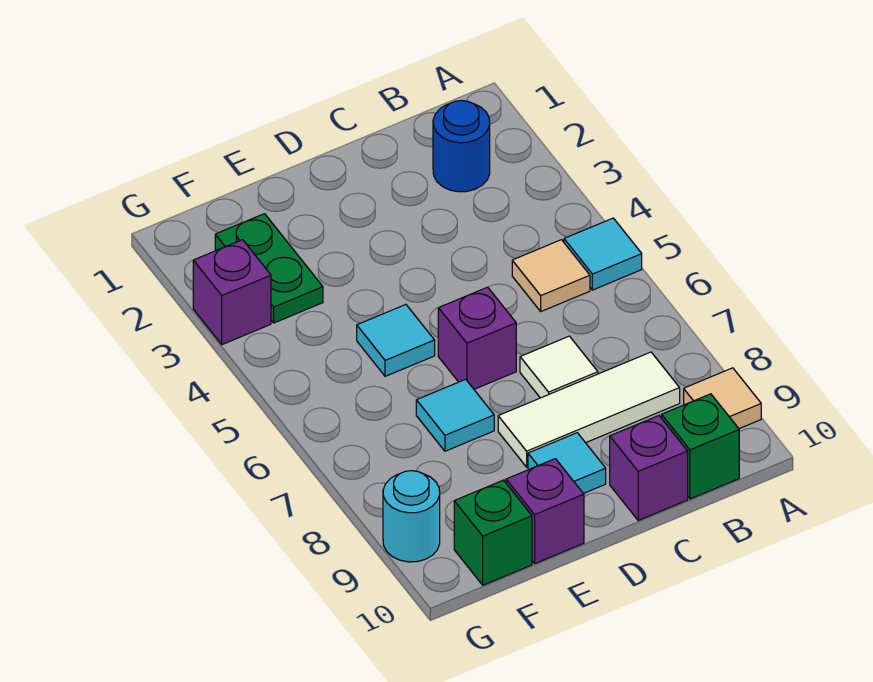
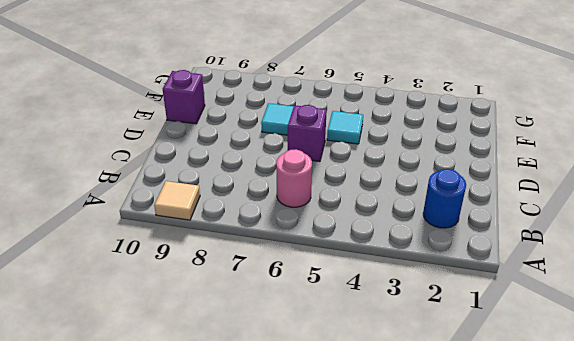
pink round brick B6 level 1 -> none
none -> cyan tile A5 level 1
none -> tan tile B5 level 1
none -> white tile B8:D8 level 1

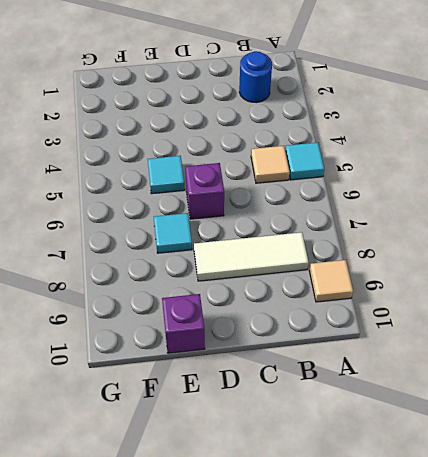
none -> green brick B10 level 1
none -> white tile C7 level 1
none -> purple brick C10 level 1

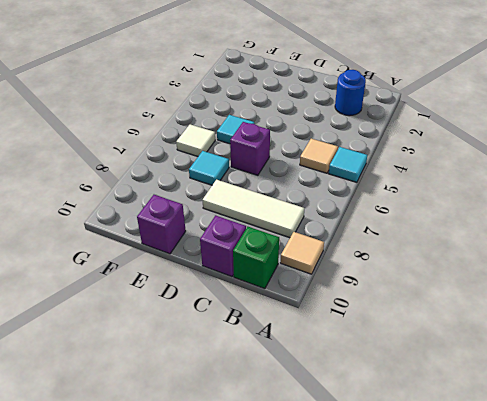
white tile F6 level 1 -> white tile C7 level 1
none -> cyan tile D9 level 1
none -> green plate F2:F3 level 1
none -> green brick F10 level 1

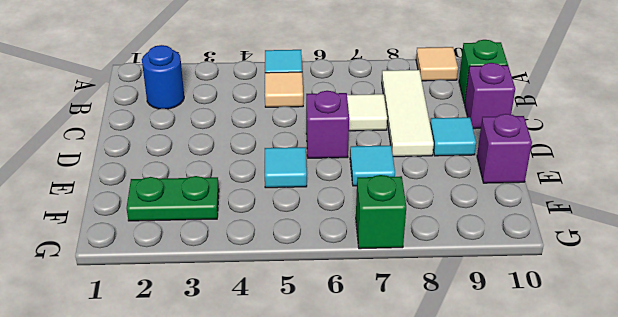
green brick G7 level 1 -> green brick F10 level 1
none -> purple brick G3 level 1
none -> cyan round brick G9 level 1

